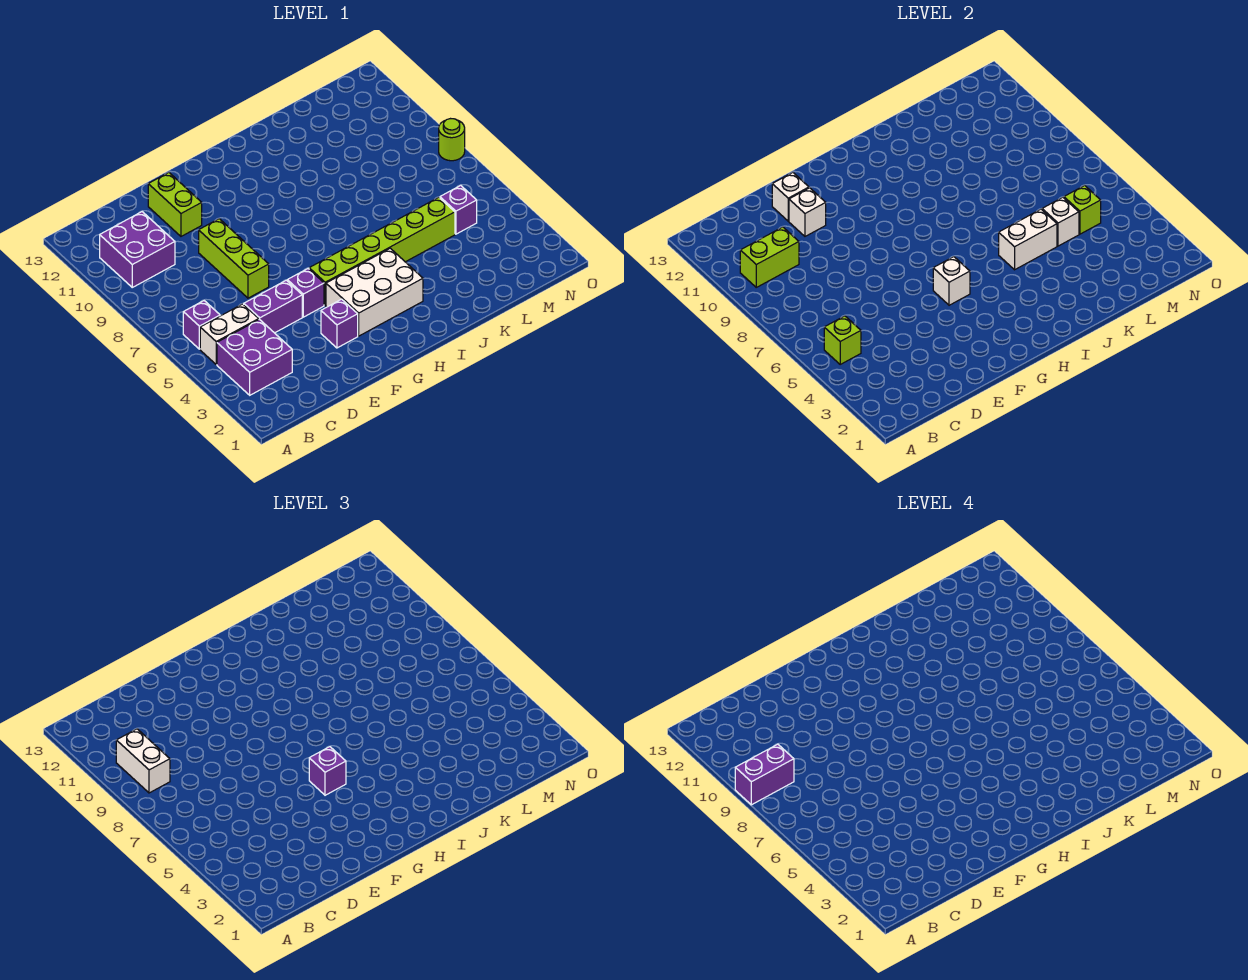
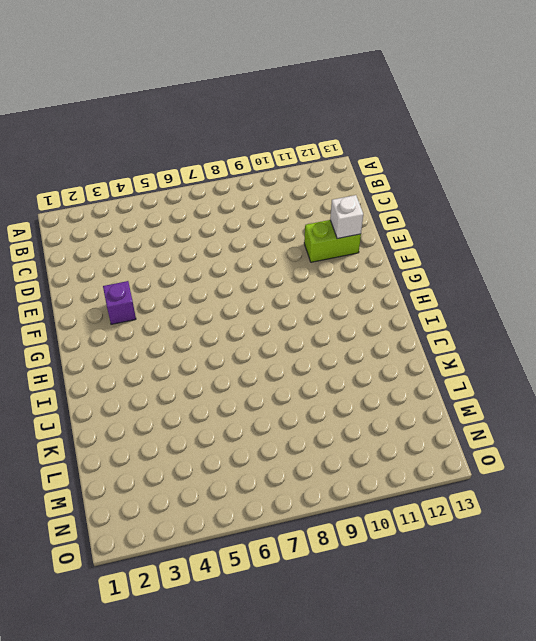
none -> purple brick B3:C4 level 1
none -> white brick B5:C5 level 1
none -> purple brick B6 level 1

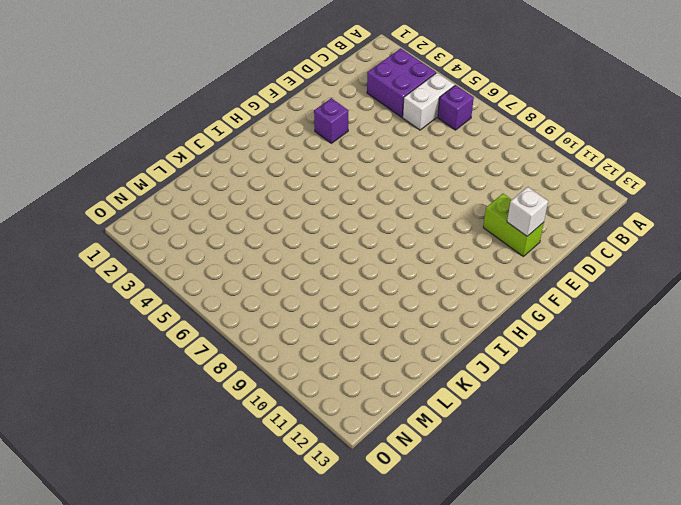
none -> purple brick B10:C11 level 1
none -> purple brick D5:E5 level 1
none -> lime brick E7:E9 level 1

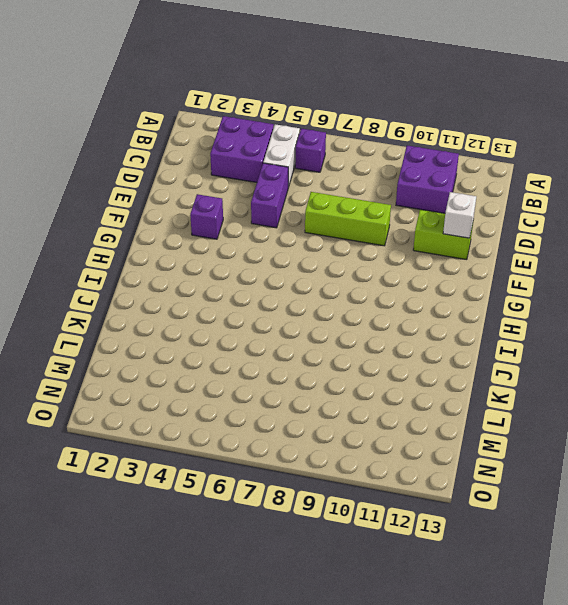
none -> purple brick F5 level 1
none -> white brick G3:I4 level 1
none -> lime brick G5:L5 level 1

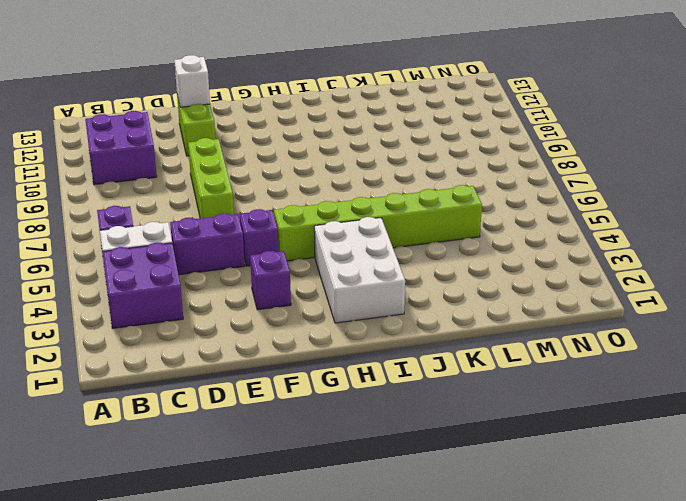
white brick H2:I4 level 1 -> white brick G3:I4 level 1
none -> purple brick M5 level 1
none -> lime round brick O8 level 1
none -> lime brick B5 level 2

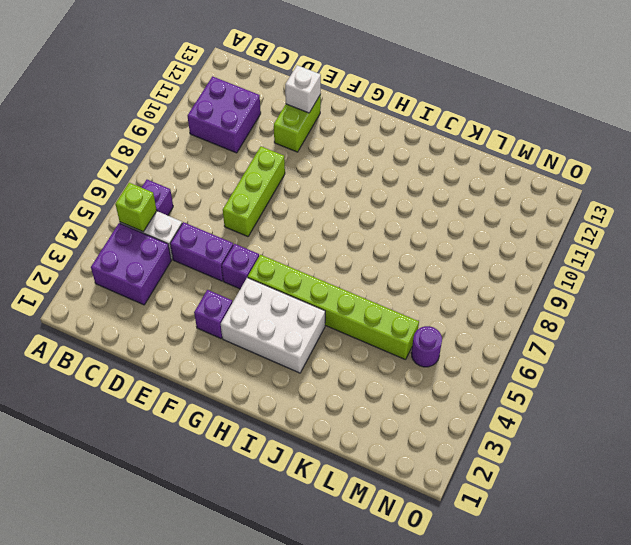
purple round brick M5 level 1 -> purple brick M5 level 1
none -> lime round brick O8 level 1
none -> lime brick B10:C10 level 2
none -> white brick E11 level 2

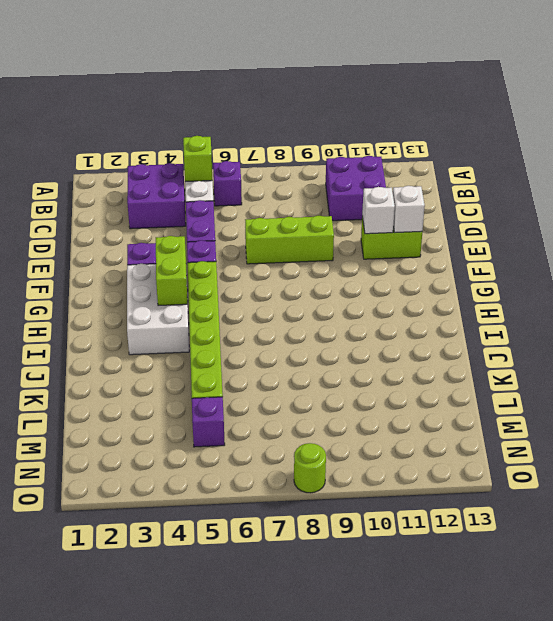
lime brick G4:H4 level 2 -> lime brick B10:C10 level 2
none -> white brick G5 level 2
none -> white brick J5:K5 level 2
none -> white brick L5 level 2

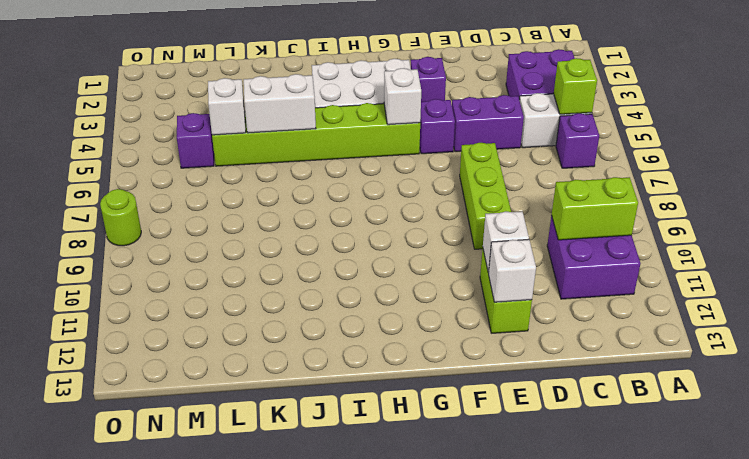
none -> lime brick M5 level 2
none -> white brick B9:B10 level 3
none -> purple brick G5 level 3

